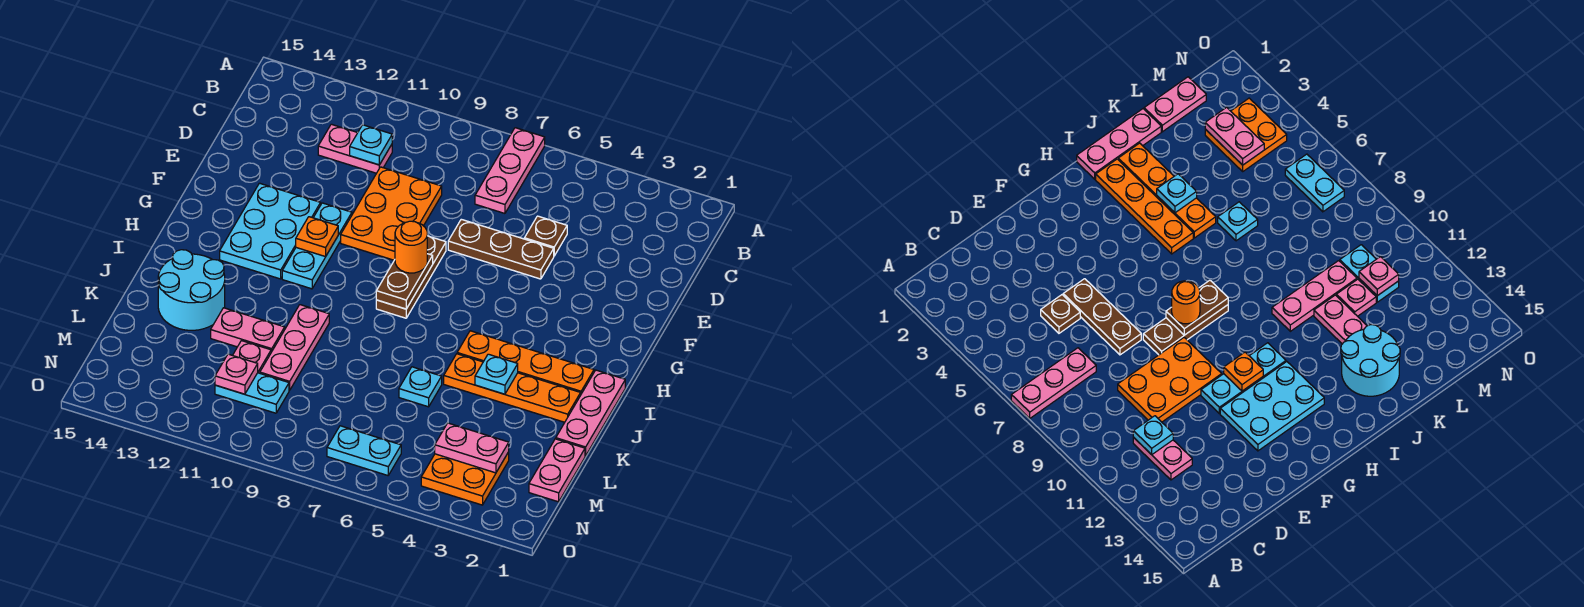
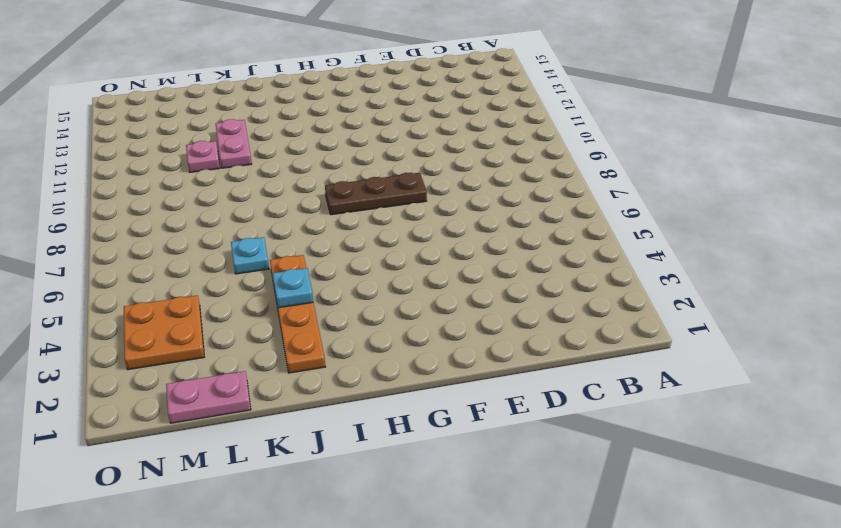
none -> pink plate A7:C7 level 1
none -> pink plate C11:C12 level 1
none -> brown plate D5 level 1

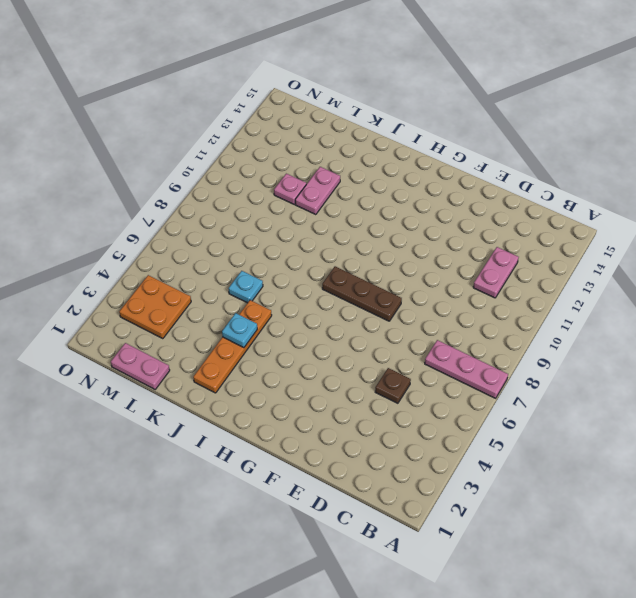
none -> orange plate D9:F10 level 1
none -> brown plate E5:E7 level 1
none -> cyan plate F11:H11 level 1

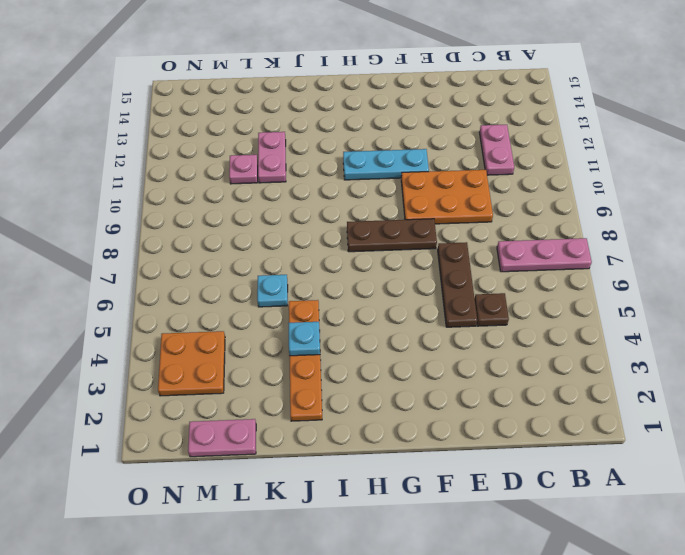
none -> cyan plate F12:H13 level 1
none -> pink plate I1:K1 level 1
none -> orange plate I2:I5 level 1

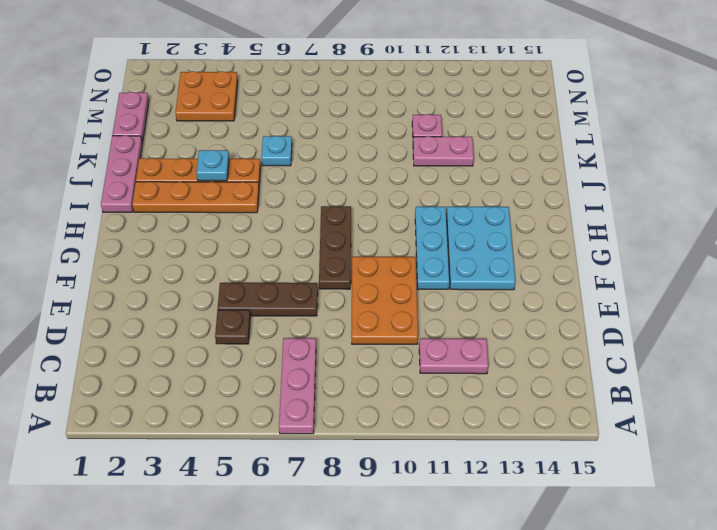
none -> pink plate J10:L10 level 1
none -> cyan round brick J13:K14 level 1
none -> cyan plate M10:M11 level 1

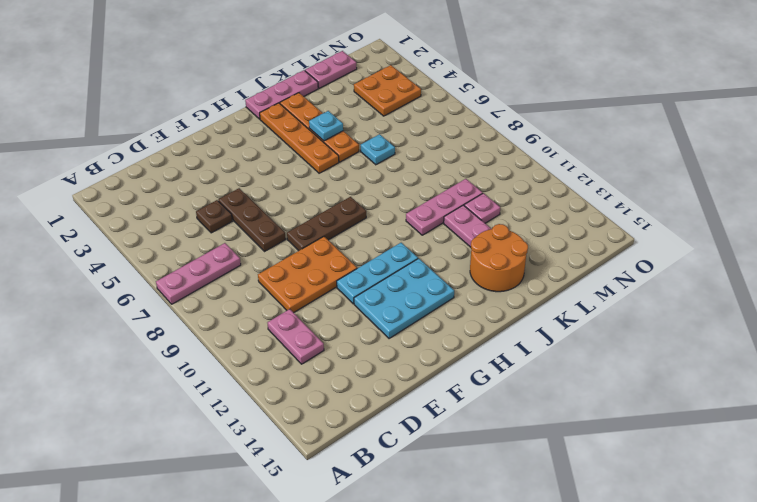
orange round brick J13:K14 level 1 -> cyan round brick J13:K14 level 1
none -> cyan plate M10:M11 level 1
none -> cyan plate N6:N7 level 1
none -> cyan plate C11 level 2

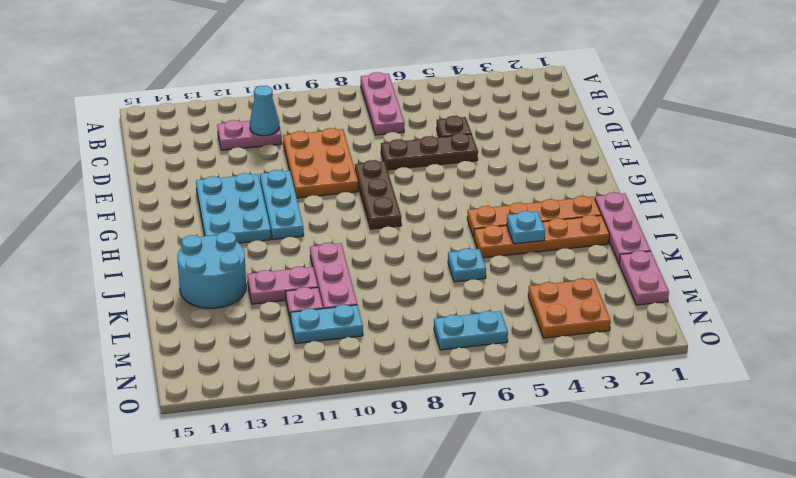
cyan cone C11 level 2 -> cyan plate C11 level 2
none -> brown plate G8:H8 level 2
none -> orange plate G11 level 2
none -> pink plate M3:M4 level 2

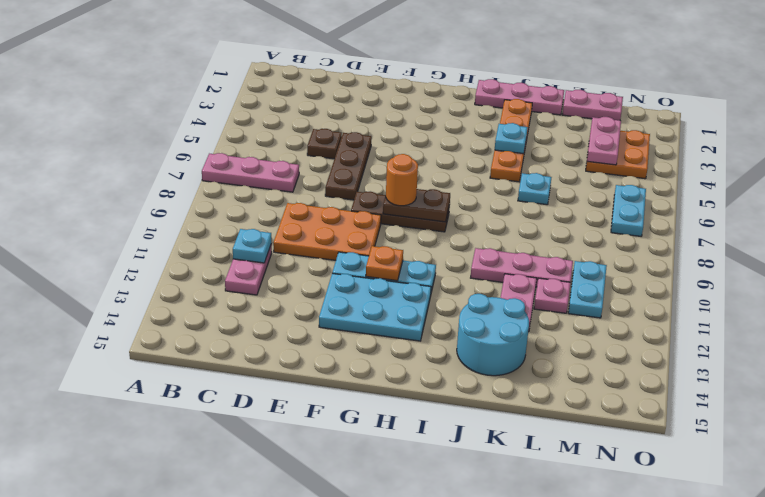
none -> orange plate I2:I5 level 1
none -> pink plate M11 level 2

